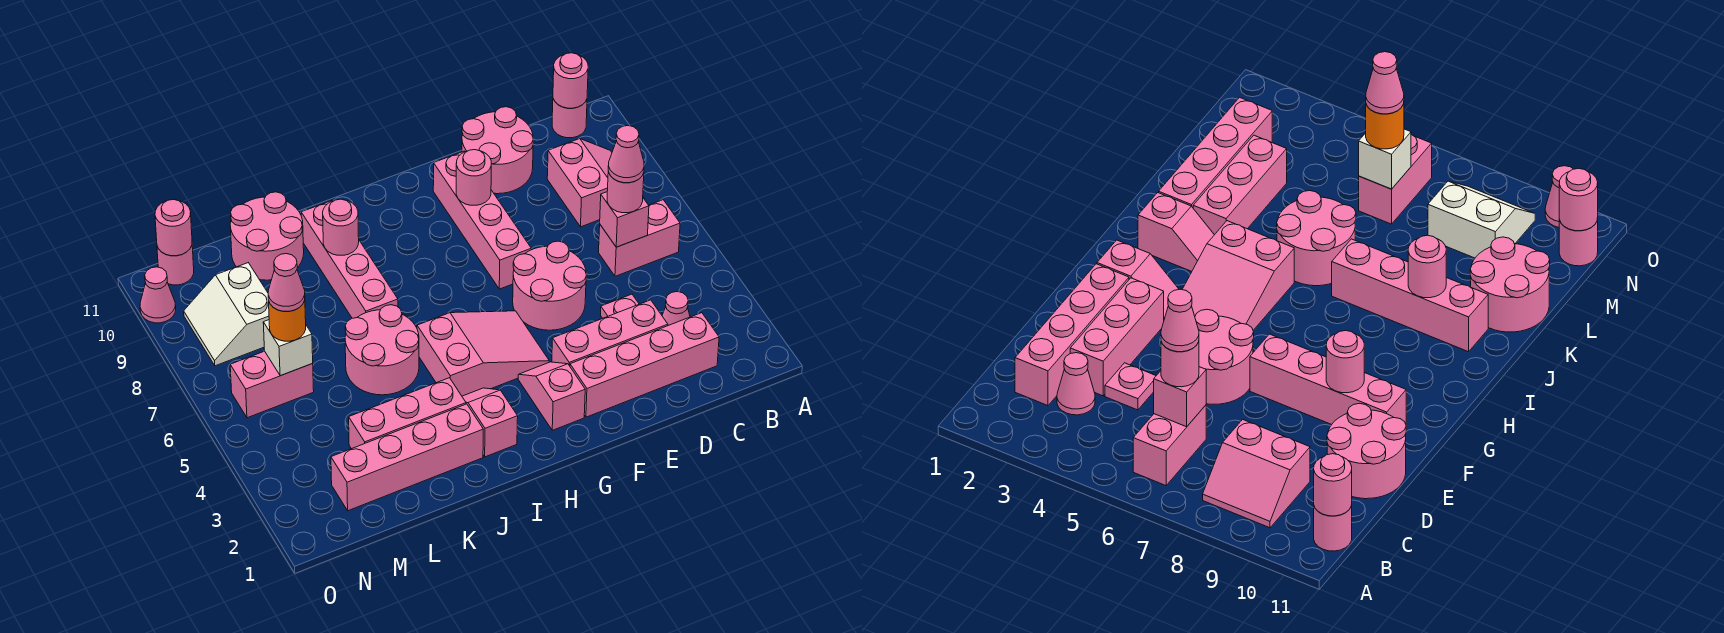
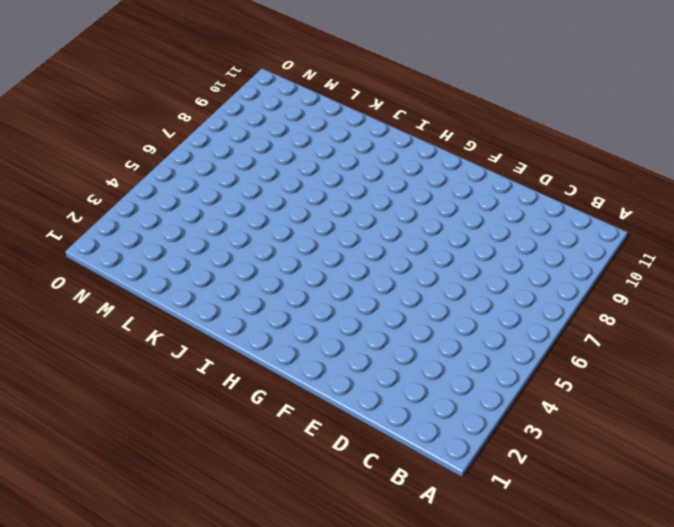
none -> pink brick B6:C6 level 1
none -> pink slope B8:C9 level 1 top C
none -> pink round brick B11 level 1
none -> pink brick C2:F2 level 1

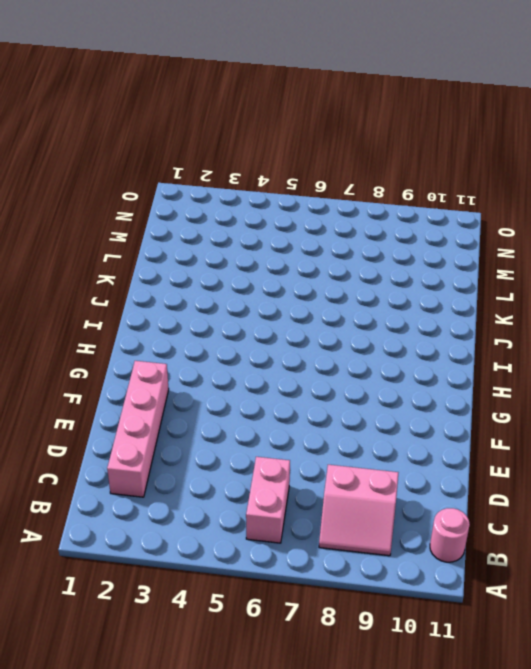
none -> pink cone C3 level 1
none -> pink brick D3:F3 level 1
none -> pink plate D4 level 1
none -> pink round brick D10:E11 level 1

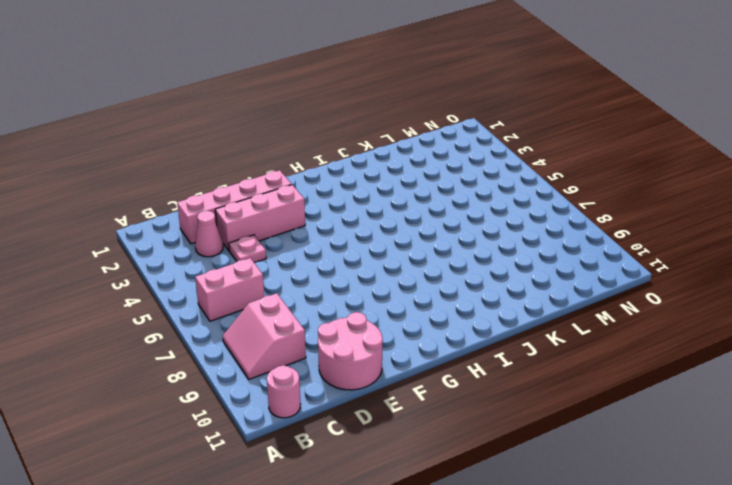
none -> pink round brick E5:F6 level 1
none -> pink brick F7:F10 level 1
none -> pink slope G2:G3 level 1 top 2
none -> pink slope G4:I5 level 1 top I

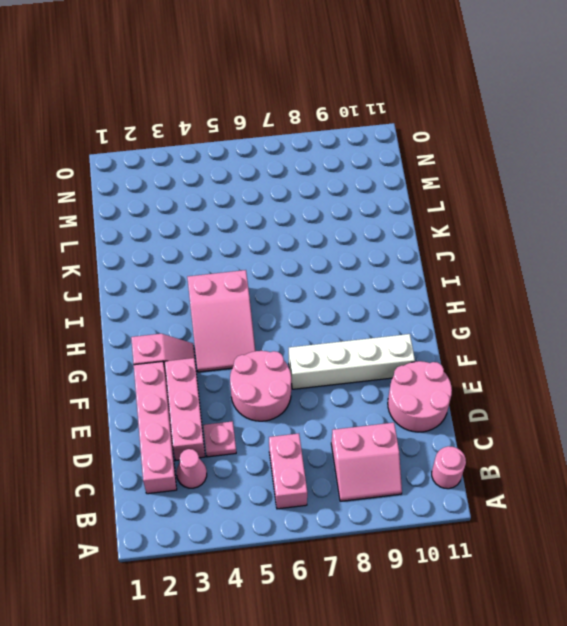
white brick F7:F10 level 1 -> pink brick F7:F10 level 1
none -> pink slope I2:I3 level 1 top 2
none -> pink brick J2:M2 level 1
none -> pink brick J3:L3 level 1
none -> pink round brick J5:K6 level 1

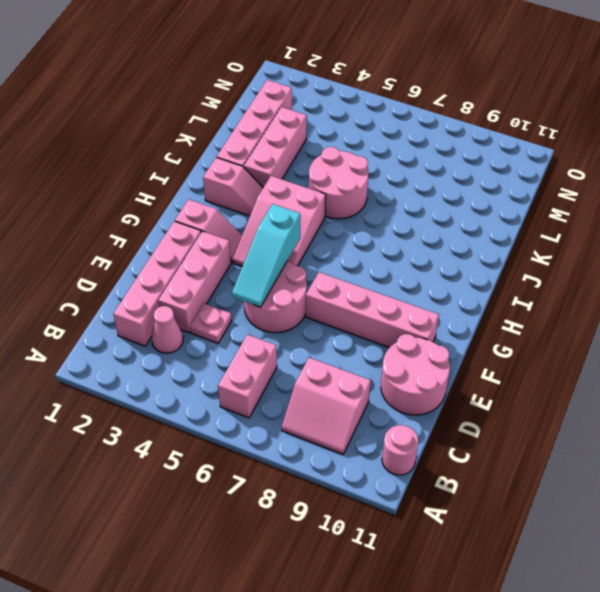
cyan slope E5:G5 level 2 top G -> none
none -> pink brick J7:J10 level 1
none -> pink round brick K10:L11 level 1
none -> pink brick M6:N6 level 1
none -> white slope M8:N9 level 1 top M

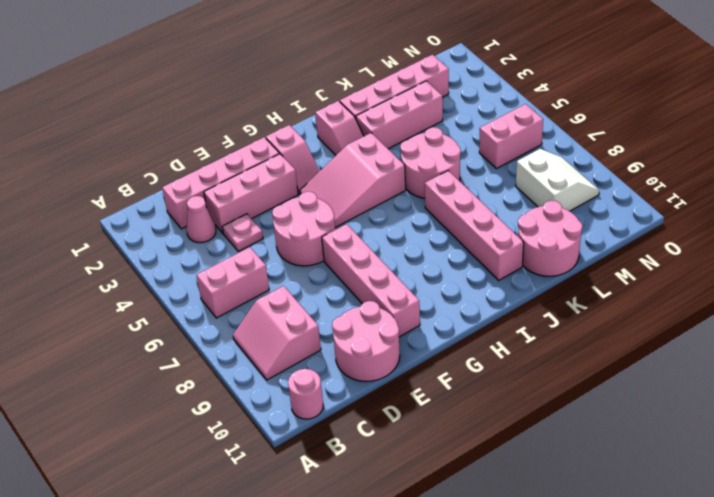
none -> pink round brick N11 level 1
none -> pink cone O10 level 1
none -> pink round brick B11 level 2
none -> pink brick C6 level 2

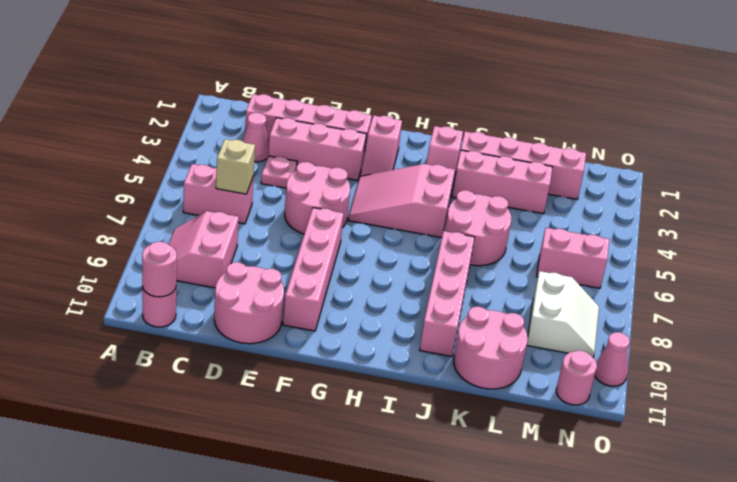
tan brick C6 level 2 -> pink brick C6 level 2
none -> pink round brick F9 level 2
none -> pink round brick J9 level 2
none -> white brick M6 level 2
none -> pink round brick N11 level 2

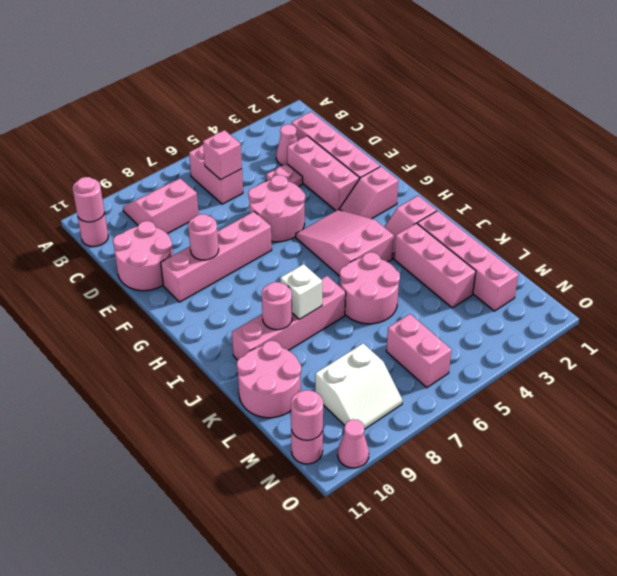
white brick J8 level 2 -> white brick M6 level 2
none -> pink round brick C6 level 3
none -> orange round brick M6 level 3
none -> pink cone C6 level 4
none -> pink cone M6 level 4

